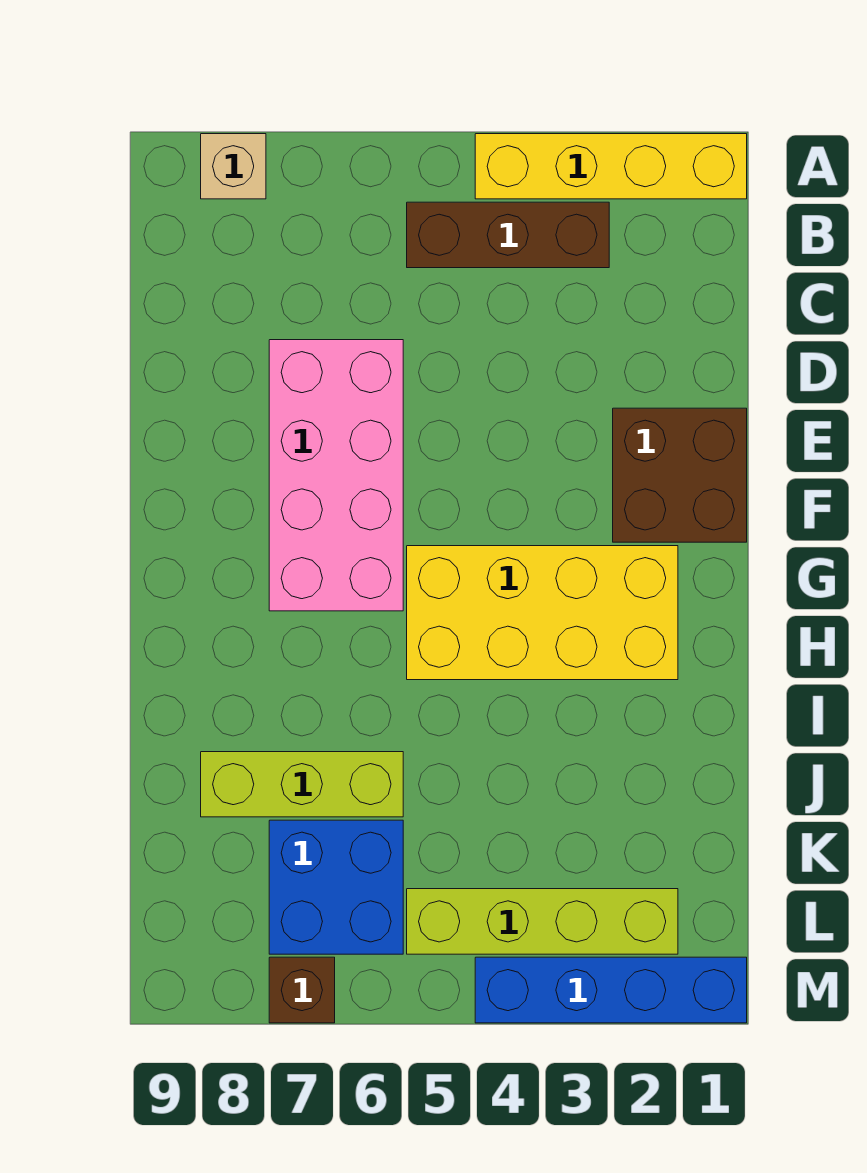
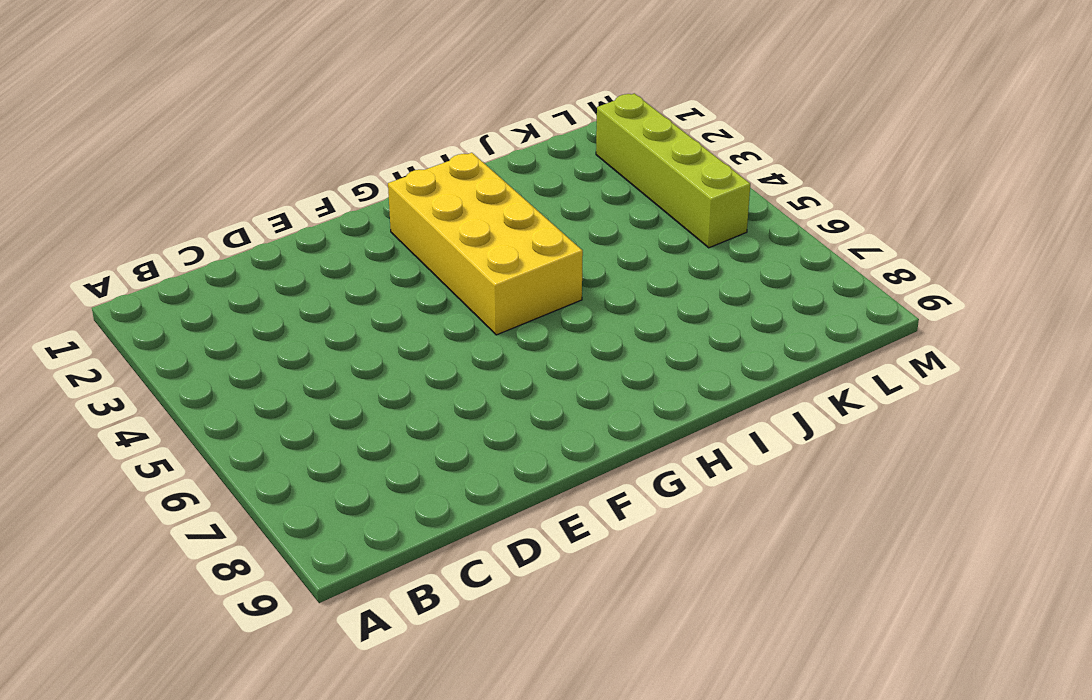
none -> yellow brick A1:A4 level 1
none -> tan brick A8 level 1

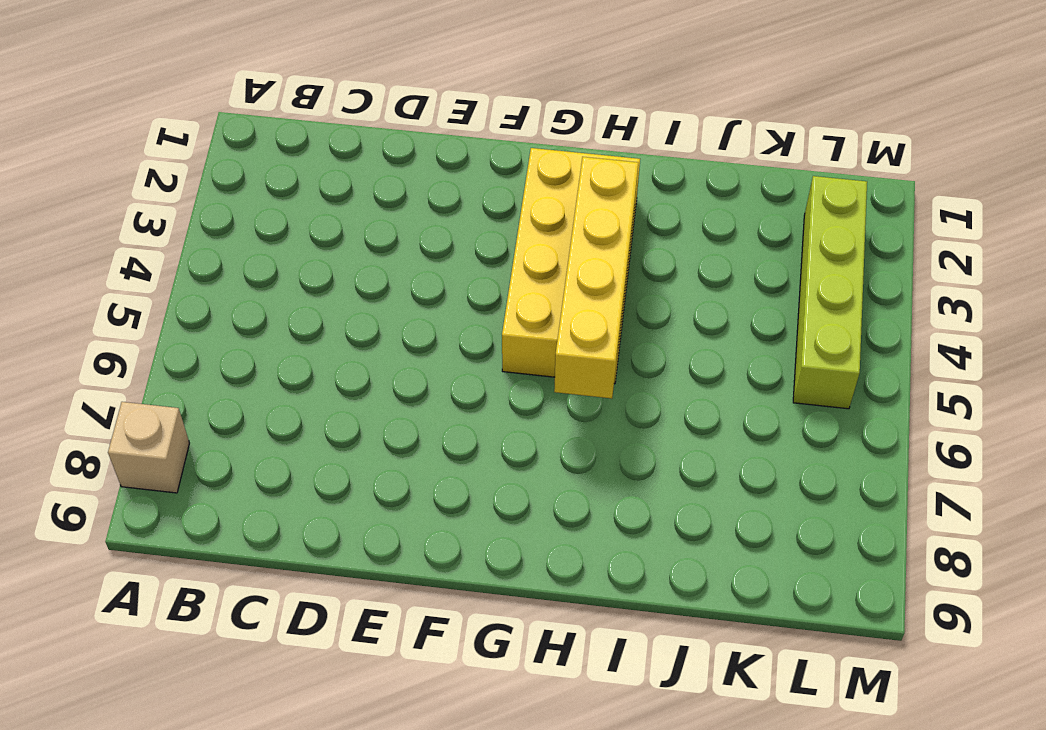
yellow brick H3:H6 level 2 -> yellow brick A1:A4 level 1
none -> brown brick B3:B5 level 1
none -> pink brick D6:G7 level 1

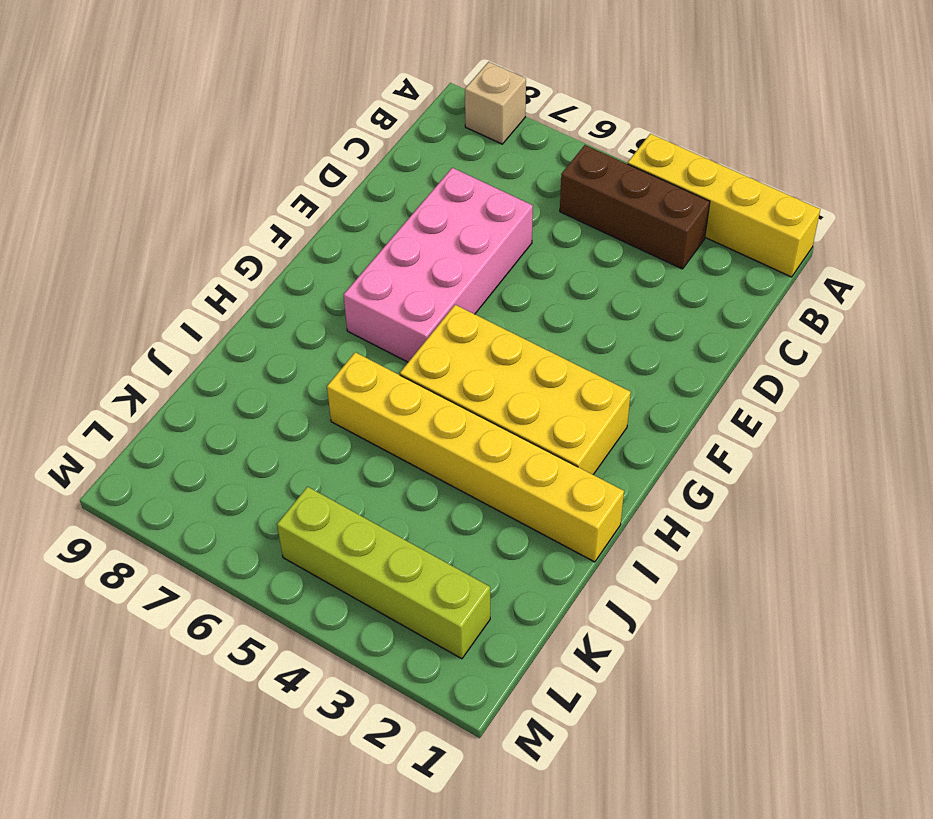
yellow brick I1:I6 level 1 -> none
none -> brown brick E1:F2 level 1
none -> lime brick J6:J8 level 1

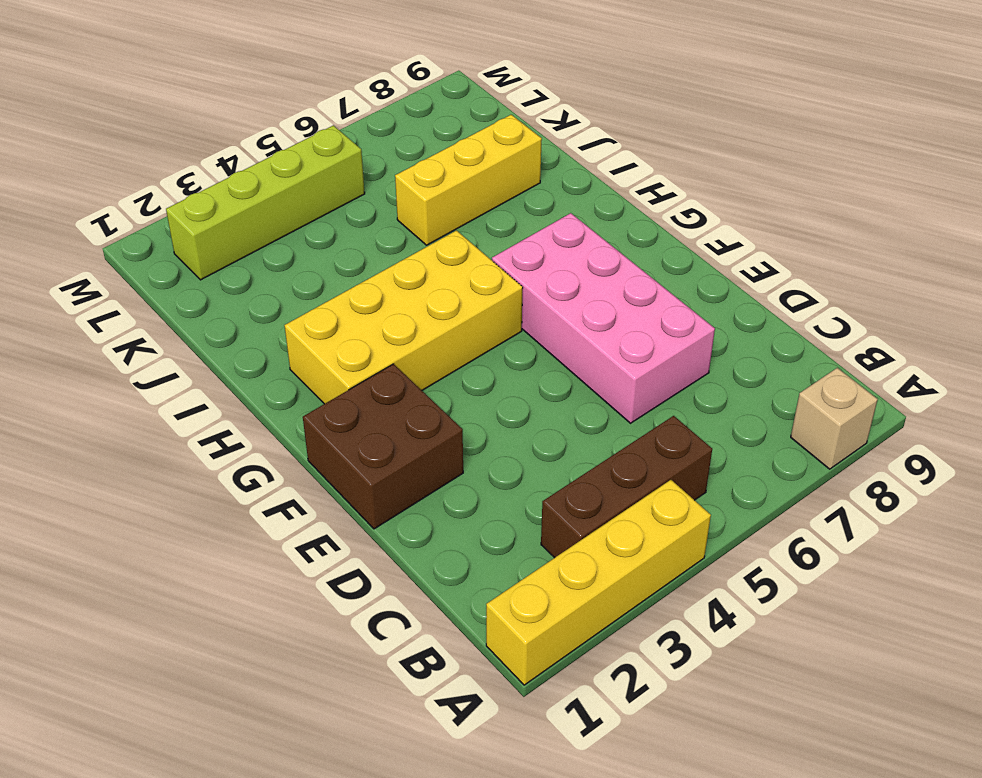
yellow brick J6:J8 level 1 -> lime brick J6:J8 level 1
none -> blue brick K6:L7 level 1
none -> blue brick M1:M4 level 1

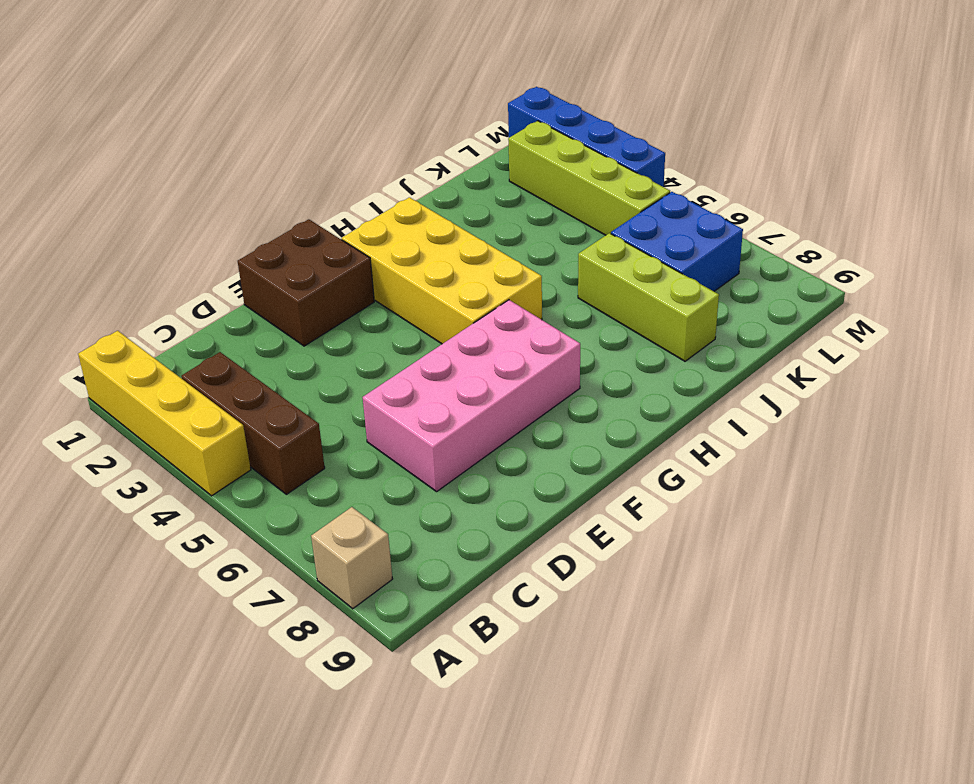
none -> brown brick M7 level 1

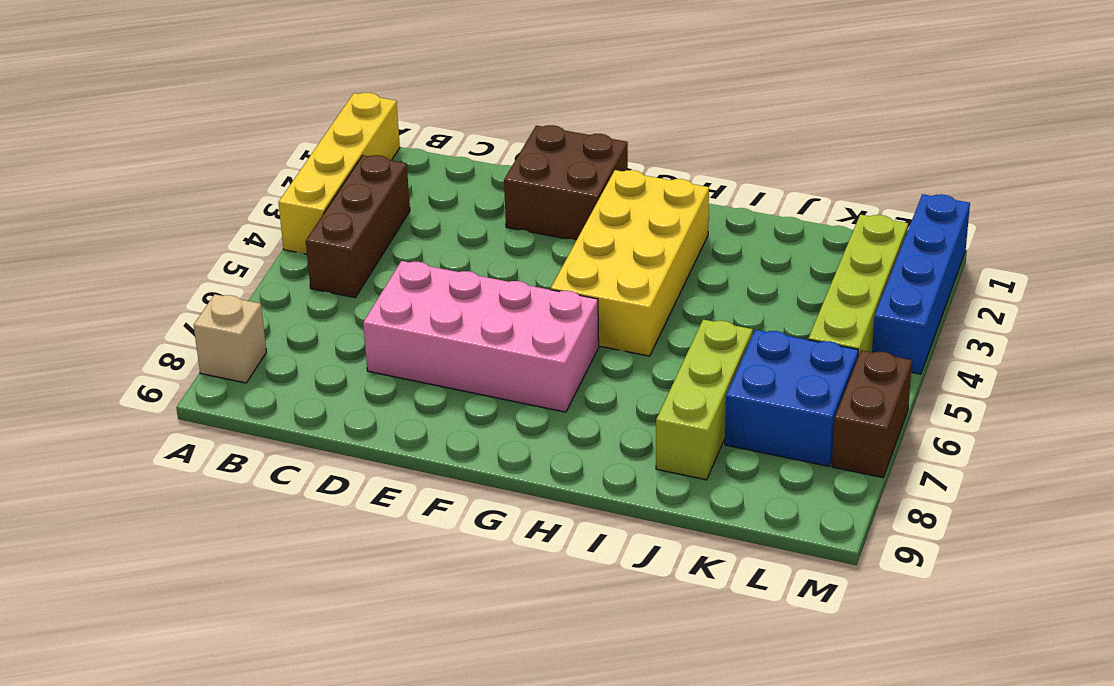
brown brick M6:M7 level 1 -> brown brick M7 level 1

